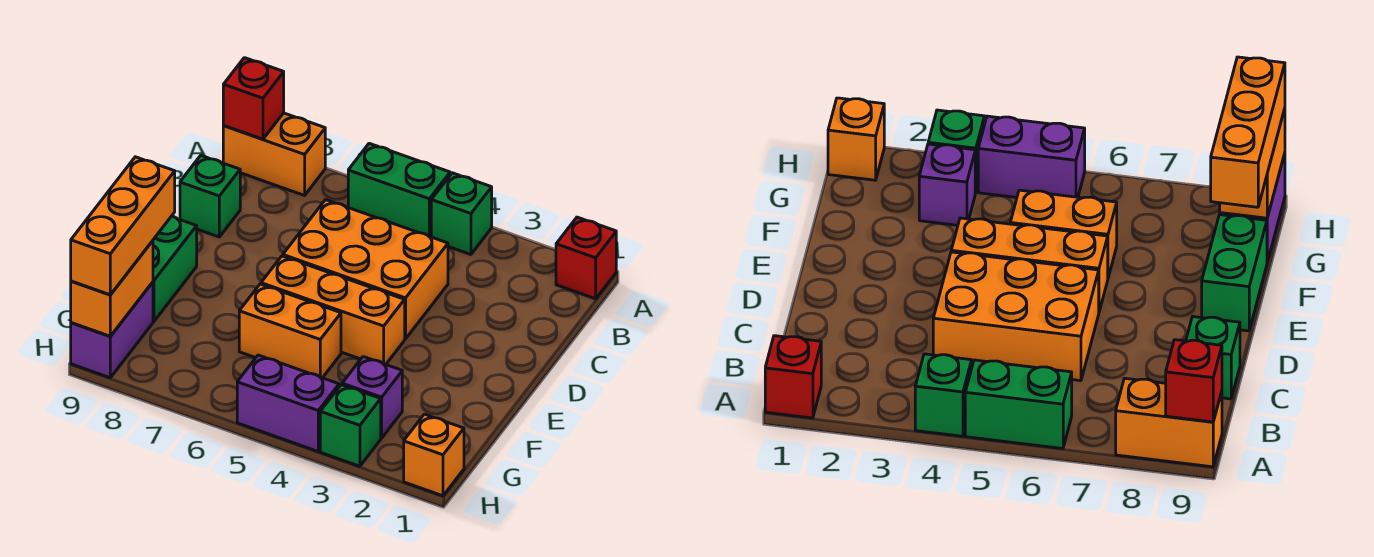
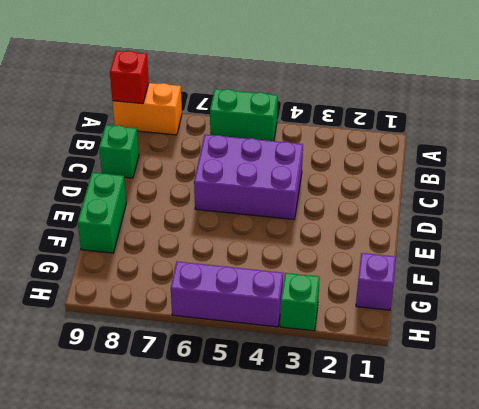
purple brick C4:D6 level 1 -> orange brick C4:D6 level 1
purple brick G1 level 1 -> purple brick G3 level 1
purple brick H4:H6 level 1 -> purple brick H4:H5 level 1
none -> red brick A1 level 1
none -> green brick A4 level 1
none -> orange brick E4:E6 level 1

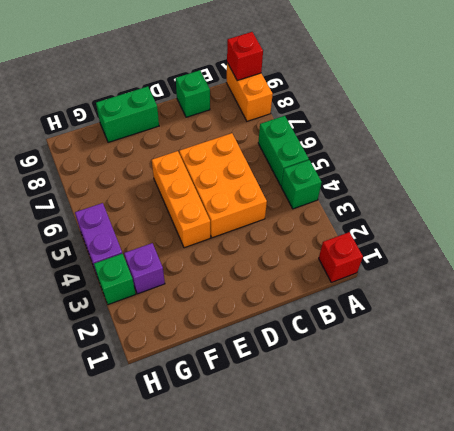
none -> orange brick F5:F6 level 1
none -> purple brick G9:H9 level 1
none -> orange brick H1 level 1

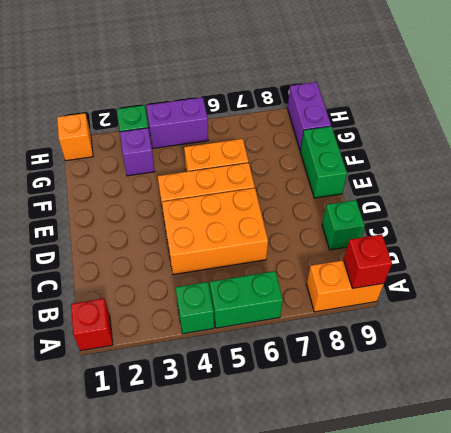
none -> orange brick G9:H9 level 2
none -> orange brick F9:H9 level 3

